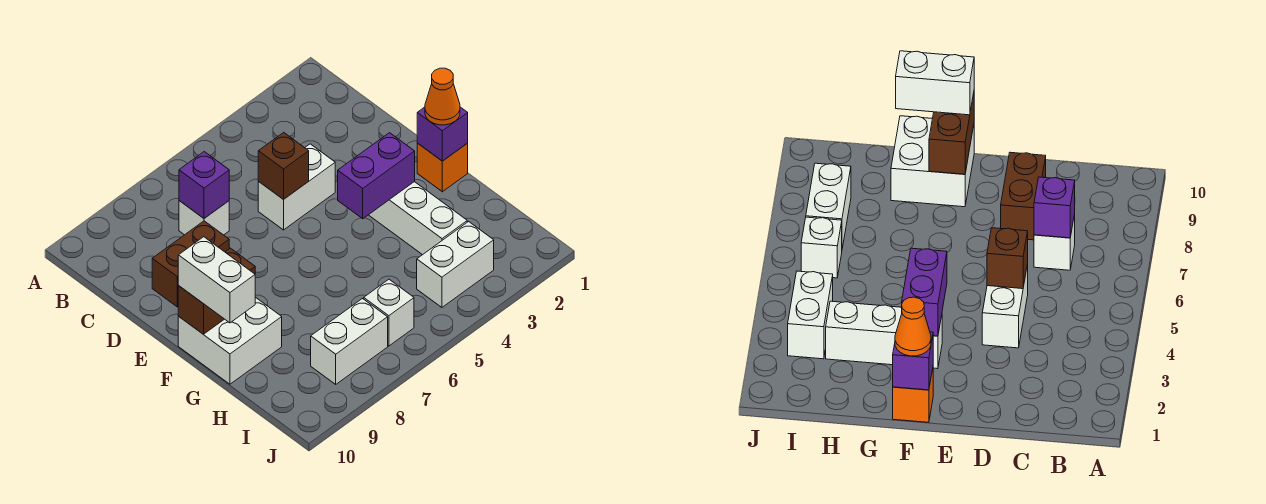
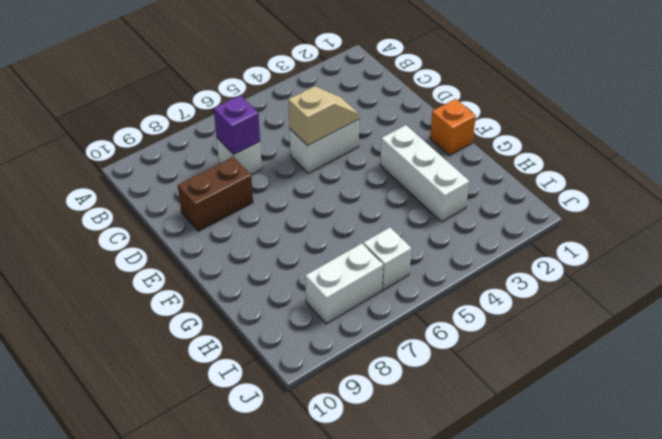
tan slope D4:D5 level 2 top 5 -> brown brick D5 level 2
none -> white brick F9:G10 level 1
none -> white brick I3:I4 level 1
none -> purple brick F1 level 2

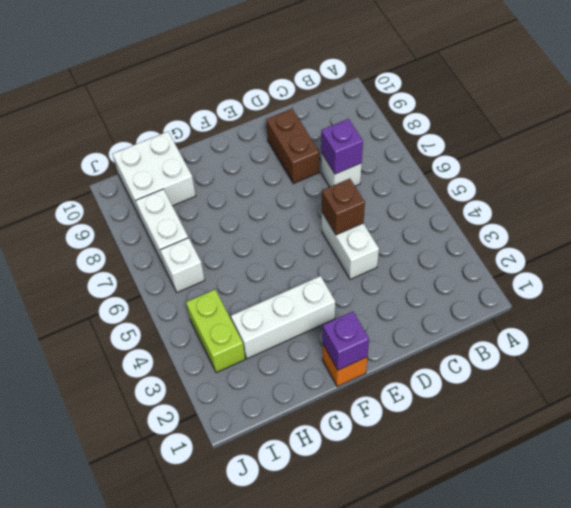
white brick H9:I10 level 1 -> white brick F9:G10 level 1
lime brick I3:I4 level 1 -> white brick I3:I4 level 1
none -> purple brick F3:F4 level 2
none -> brown brick F9:F10 level 2
none -> orange cone F1 level 3

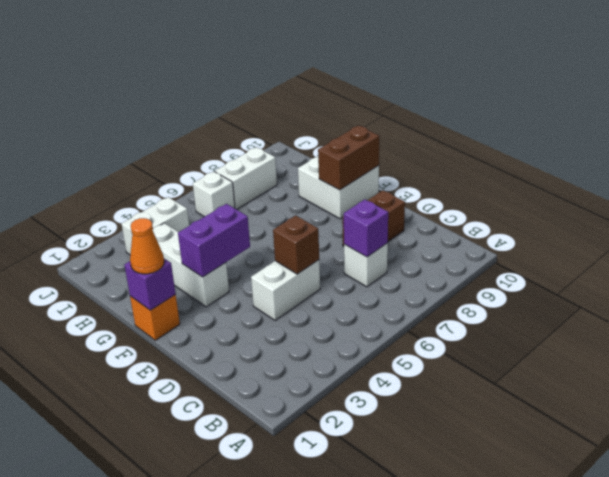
none -> white brick F10:G10 level 3

